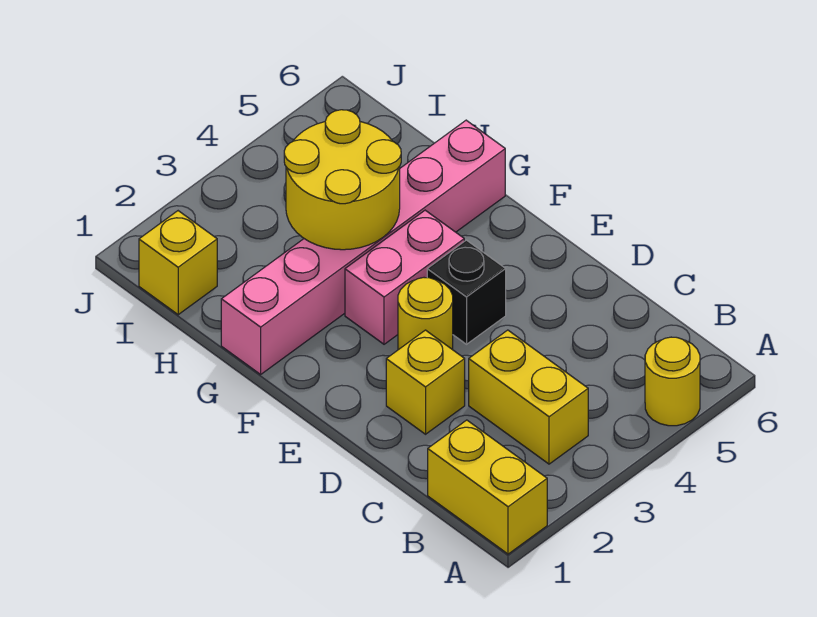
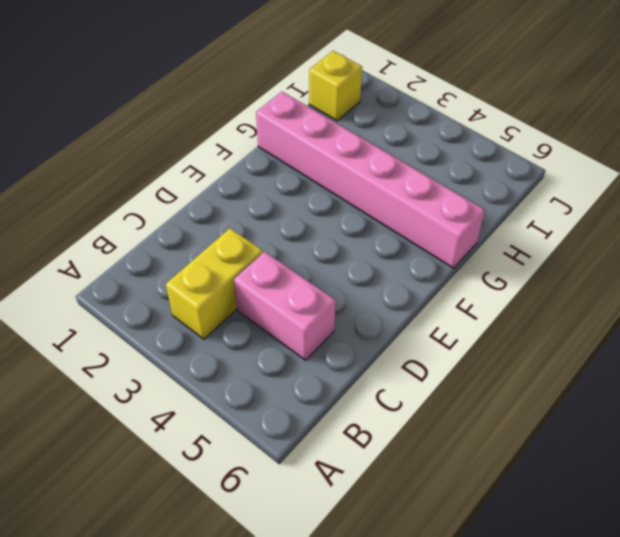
pink brick C4:C5 level 1 -> pink brick F3:F4 level 1
none -> yellow brick A1:B1 level 1
none -> yellow round brick A5 level 1

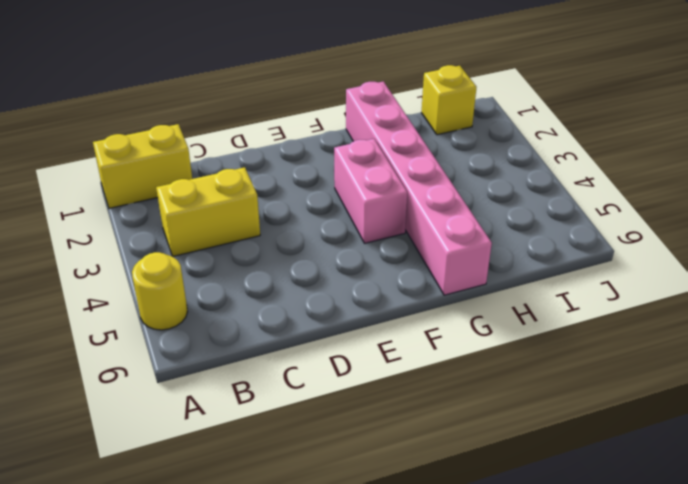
none -> yellow brick D2 level 1
none -> yellow round brick E3 level 1

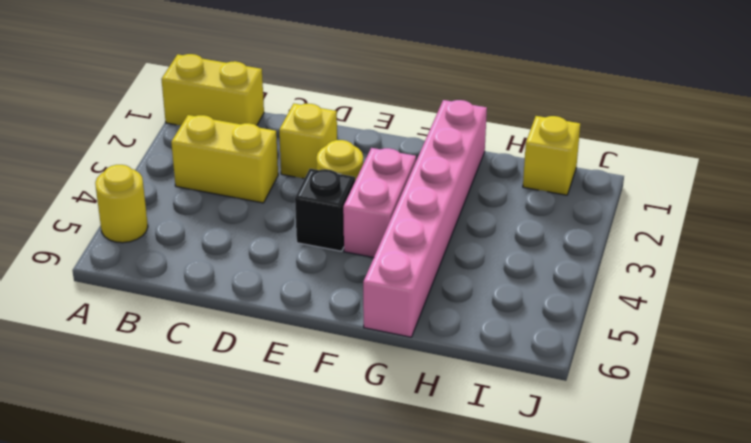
none -> yellow round brick G3:H4 level 2

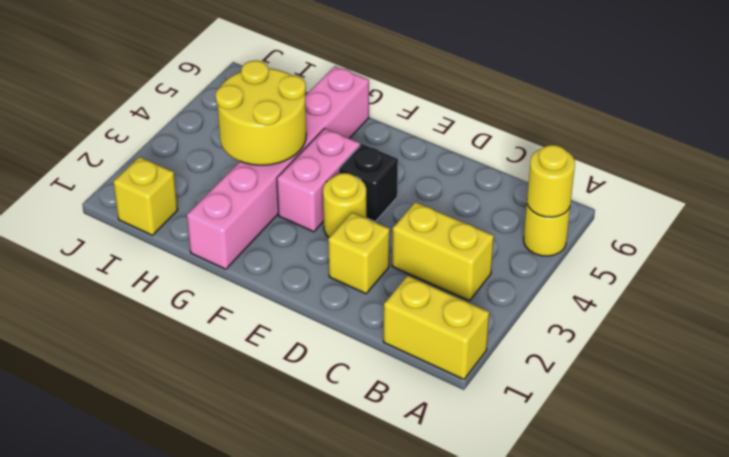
yellow round brick A5 level 2 -> none

